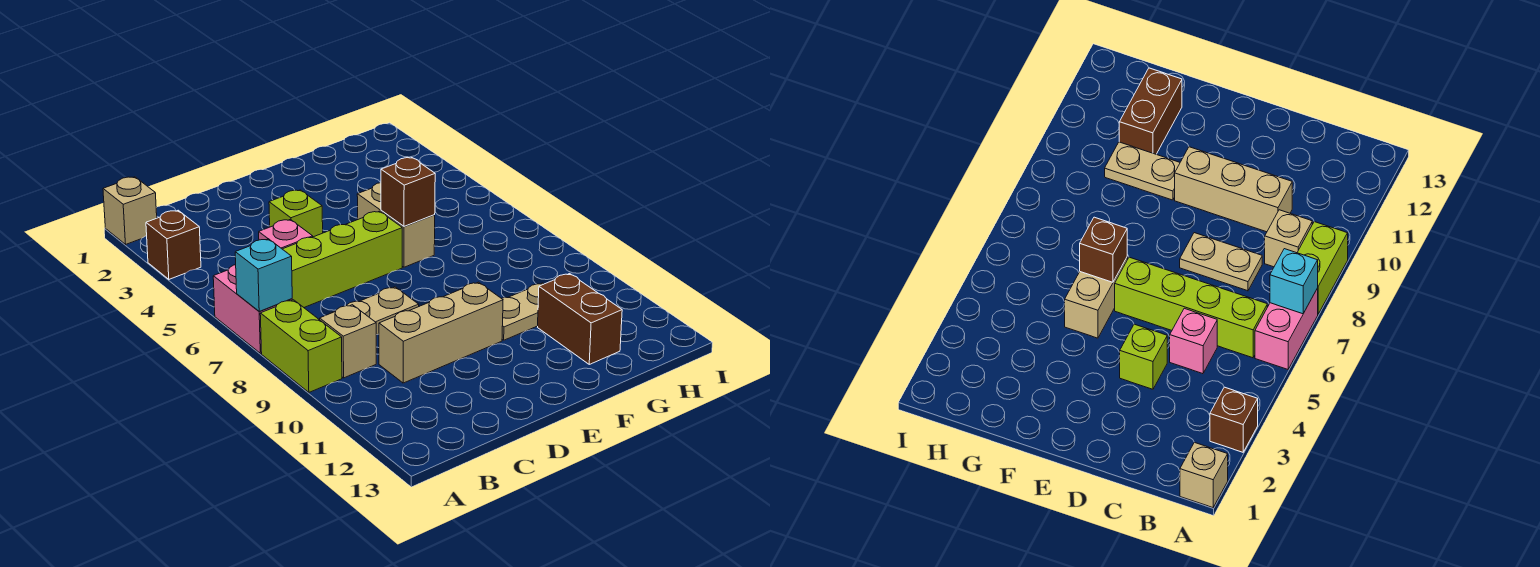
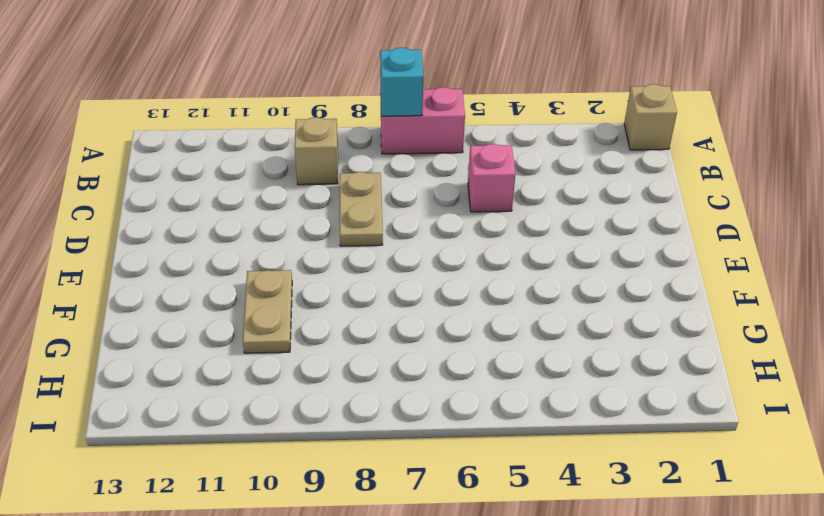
none -> brown brick A3 level 1
none -> lime brick A8:A9 level 1
none -> lime brick B6:E6 level 1

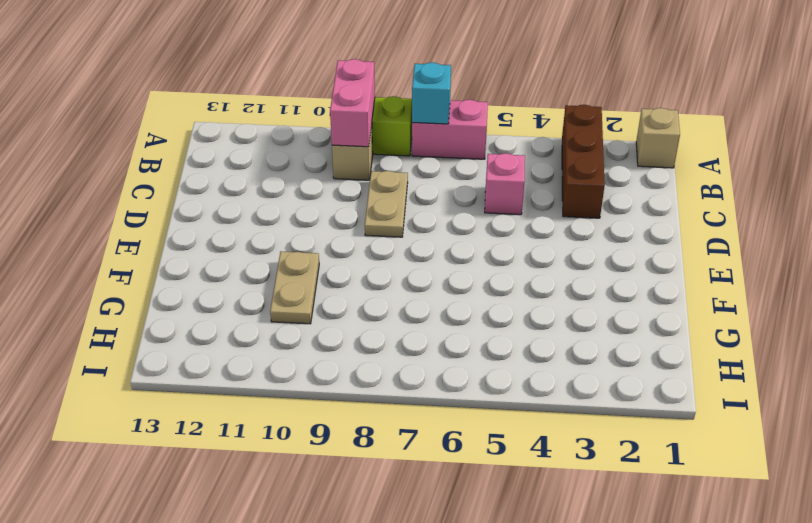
brown brick A3:C3 level 1 -> brown brick A3 level 1
pink brick A9:B9 level 2 -> none
none -> lime brick B6:E6 level 1
none -> tan brick C10:E10 level 1
none -> lime brick D4 level 1

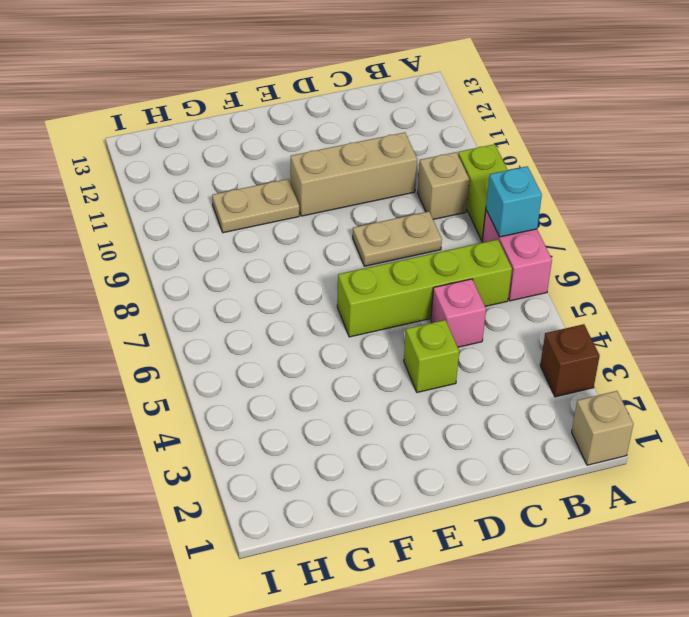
none -> tan brick F5:F6 level 1
none -> brown brick G11:G12 level 1
none -> brown brick F6 level 2

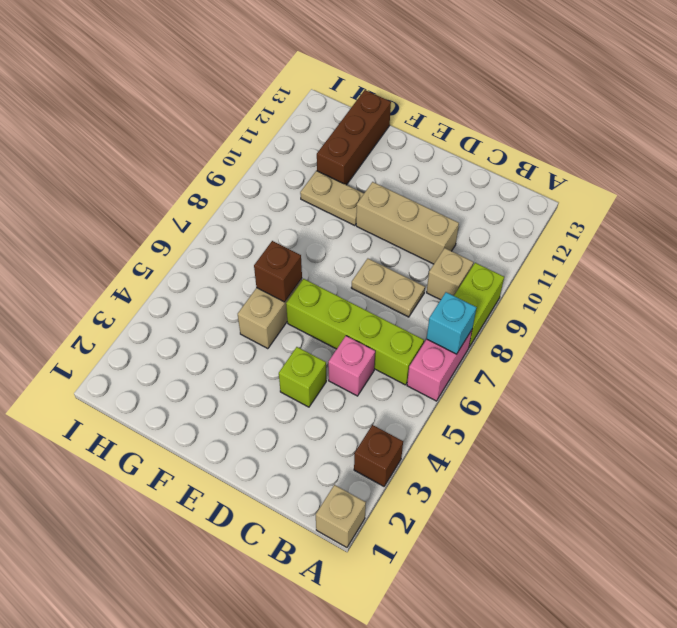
brown brick G11:G13 level 1 -> brown brick G11:G12 level 1

